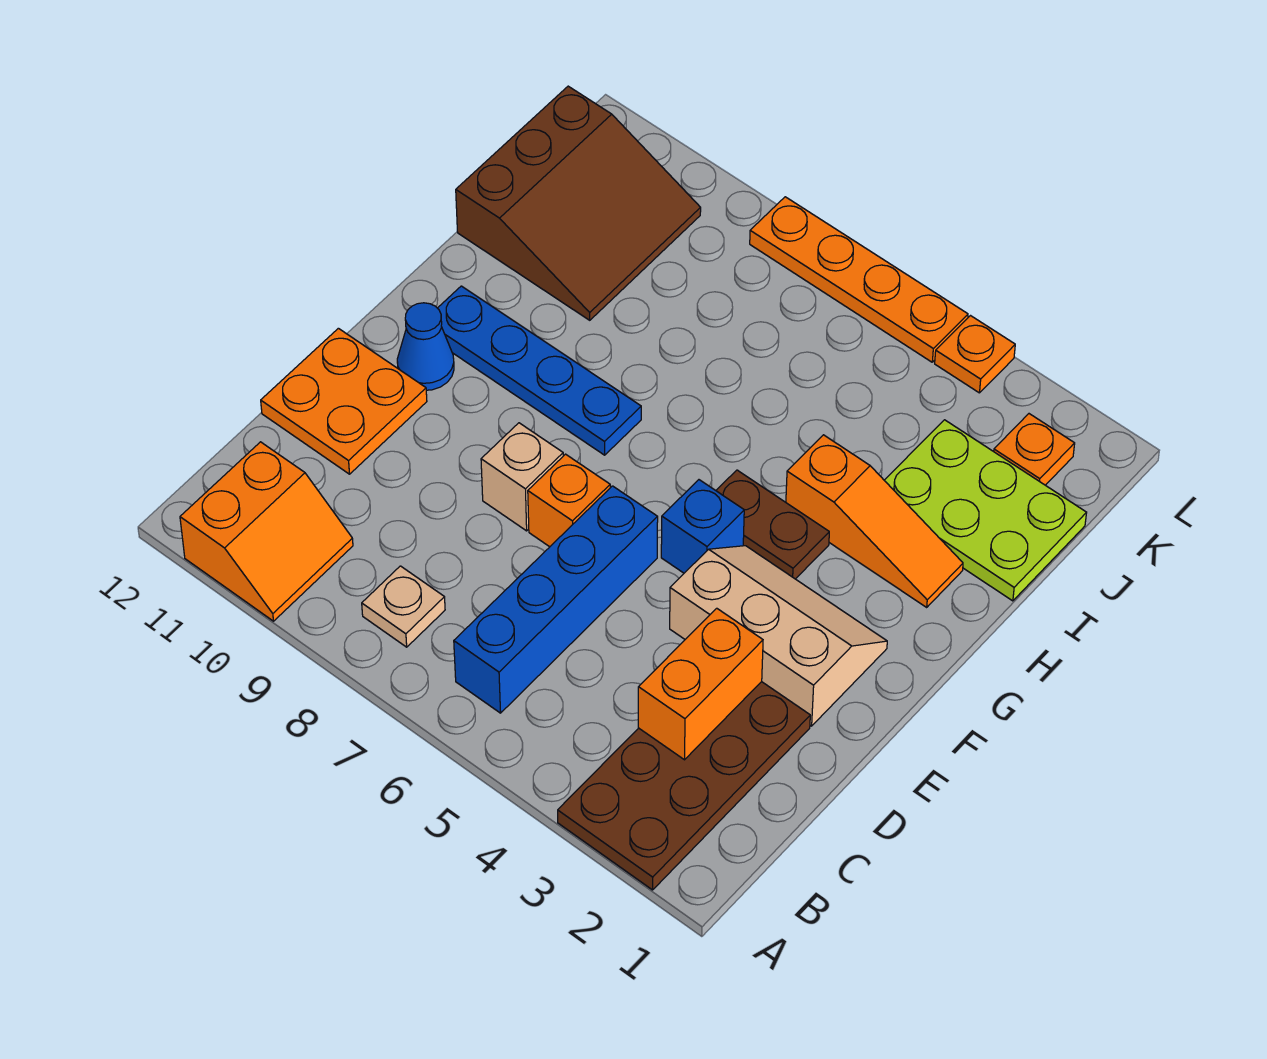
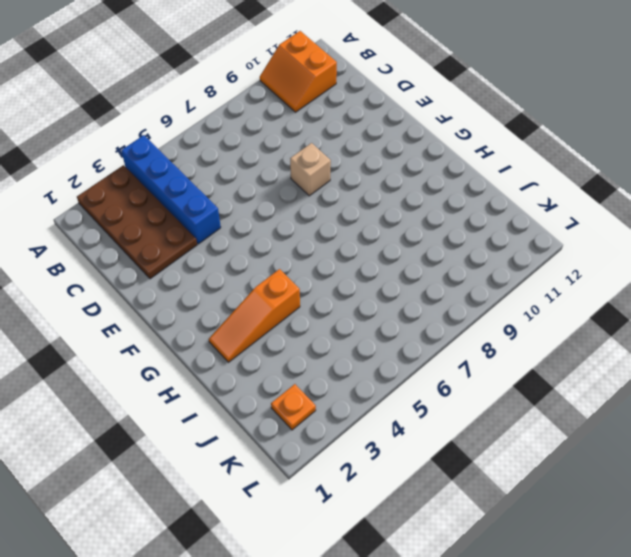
blue brick A4:D4 level 1 -> blue brick B6:E6 level 1
none -> tan plate B8 level 1
none -> orange plate D11:E12 level 1
none -> tan slope E2:F4 level 1 top E

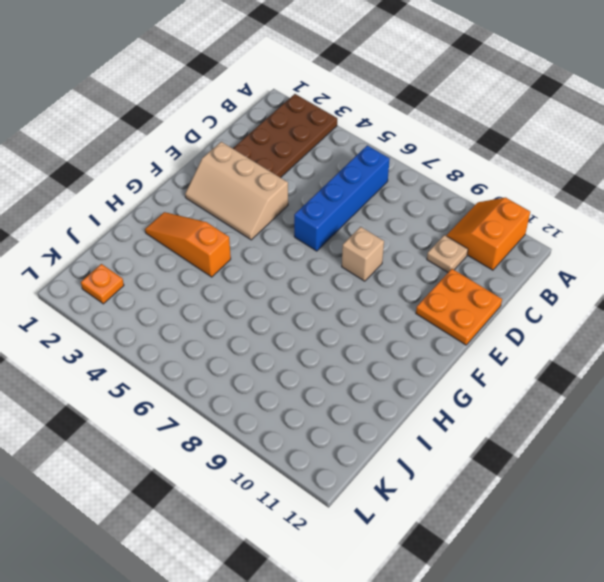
tan plate C10 level 1 -> tan plate B8 level 1
none -> orange brick E7 level 1
none -> blue brick F5 level 1
none -> blue cone F11 level 1

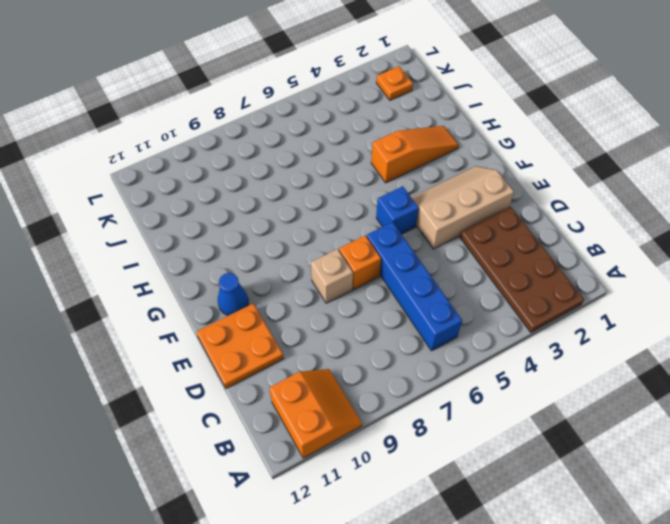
none -> tan plate B8 level 1
none -> brown plate G4:G5 level 1
none -> blue plate G8:G11 level 1

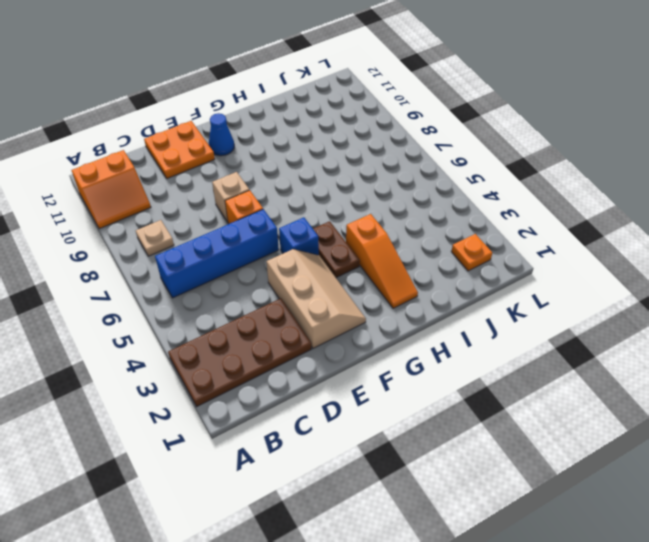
none -> blue plate G8:G11 level 1
none -> lime plate I1:J3 level 1
none -> brown slope I10:K12 level 1 top 12

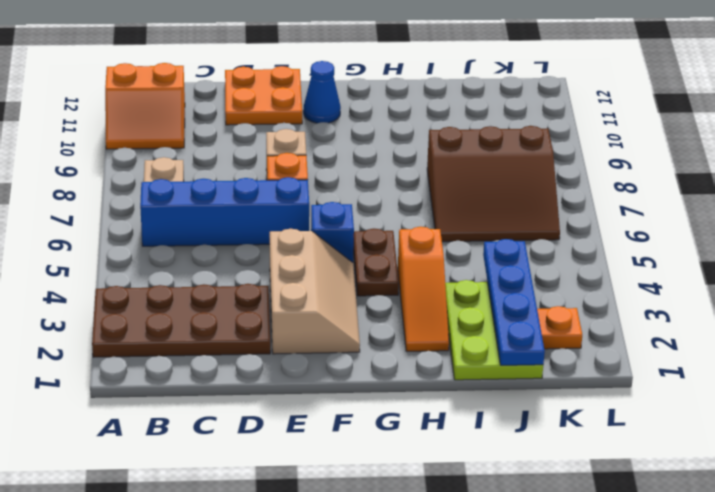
brown slope I6:K8 level 1 top 8 -> brown slope I10:K12 level 1 top 12
blue plate J1:J4 level 2 -> blue plate G8:G11 level 1
none -> orange plate L4 level 1
none -> orange plate L5:L8 level 1
none -> orange brick C3:D3 level 2

